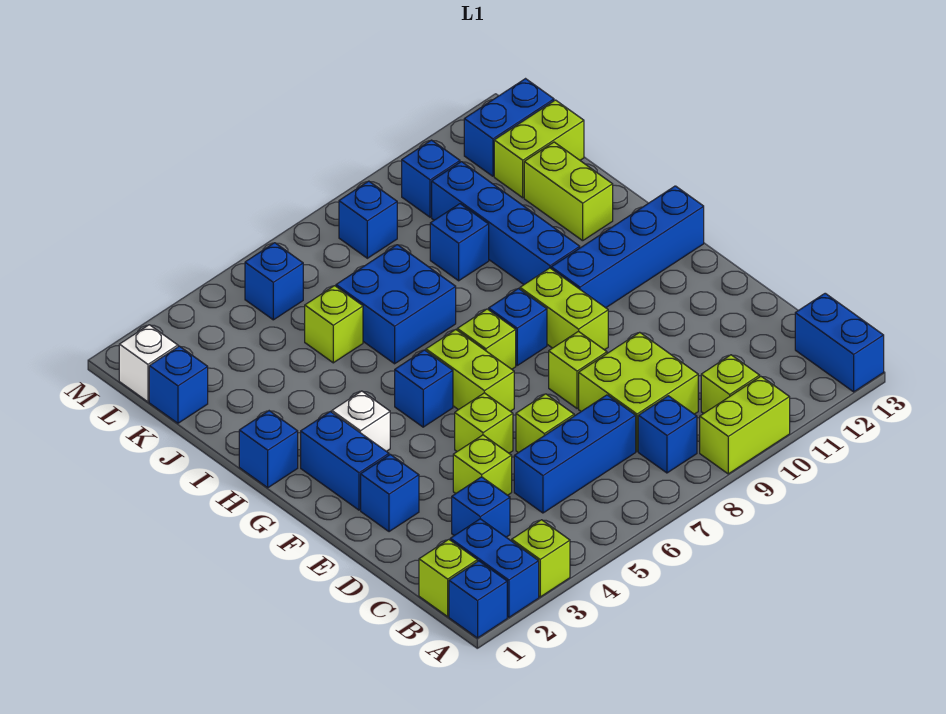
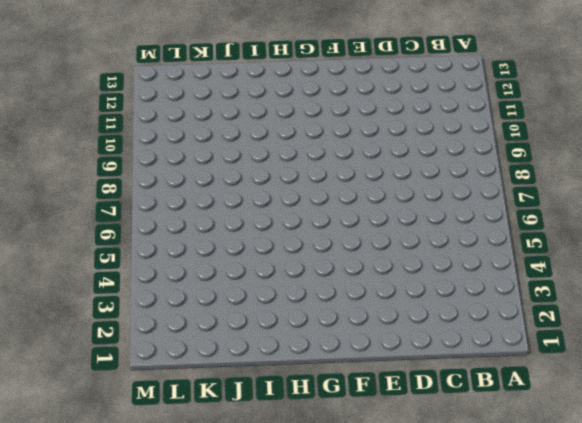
none -> blue brick A1 level 1
none -> blue brick A2:B2 level 1
none -> lime brick A3 level 1
none -> lime brick A9:A10 level 1

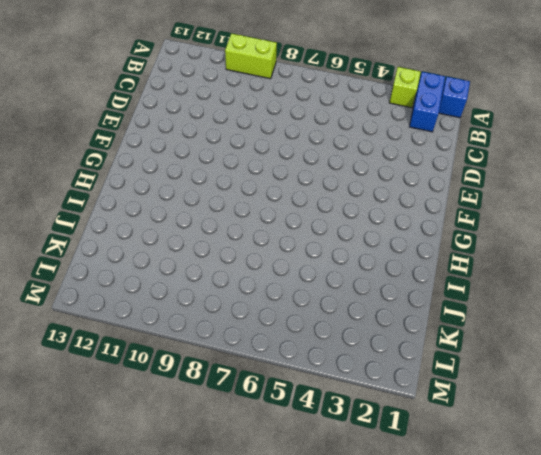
none -> blue brick A13:B13 level 1
none -> lime brick B1 level 1
none -> blue brick B8 level 1
none -> lime brick B10 level 1

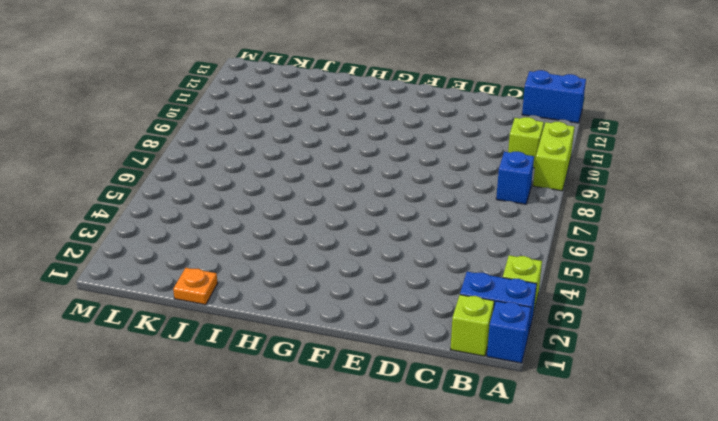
orange plate J1 level 1 -> none
none -> blue brick C3 level 1
none -> blue brick C5:C7 level 1
none -> lime brick C8:D9 level 1
none -> lime brick D4 level 1

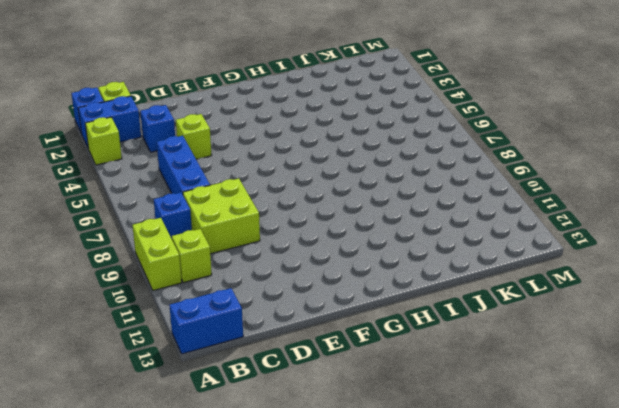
none -> lime brick D6 level 1
none -> blue brick E2 level 1
none -> lime brick E5 level 1
none -> lime brick E8 level 1

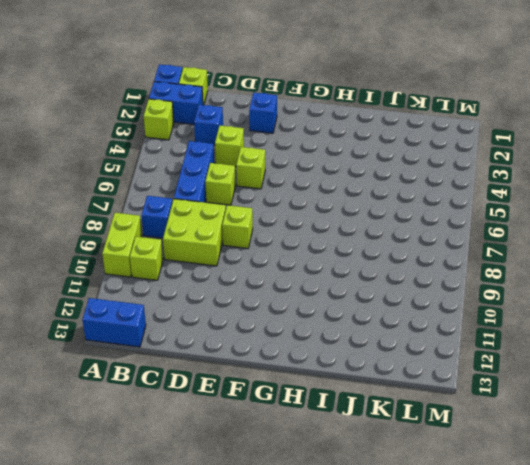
none -> blue brick F2:G2 level 1
none -> lime brick F6:G6 level 1
none -> lime brick F9:G9 level 1
none -> white brick G3 level 1

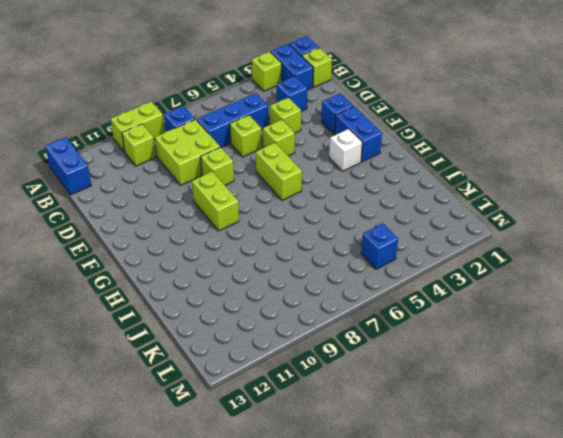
none -> blue brick G5 level 1
none -> lime brick G7 level 1
none -> blue brick G8 level 1
none -> blue brick G10:G13 level 1

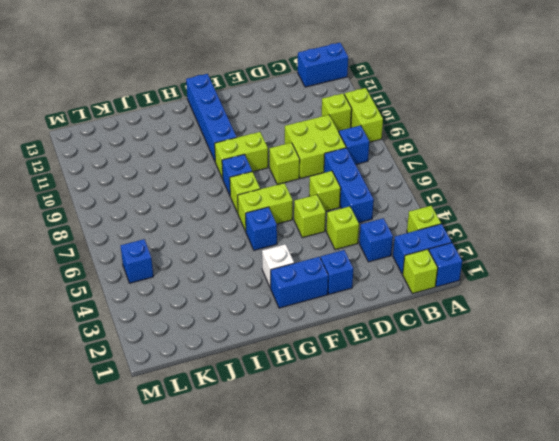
none -> blue brick H1 level 1
none -> blue brick H10:K10 level 1
none -> blue brick I6:J7 level 1
none -> lime brick I12:J12 level 1

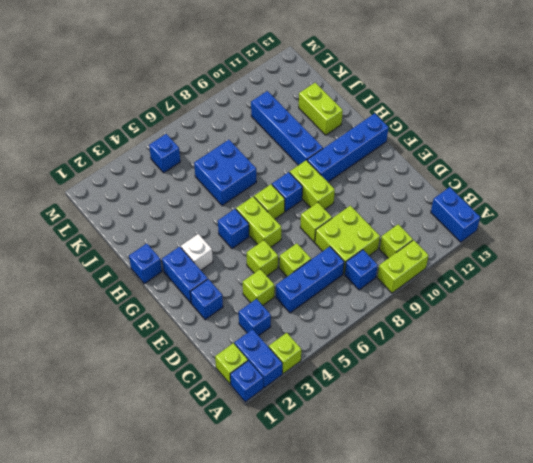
none -> lime brick J5 level 1
none -> blue brick J9 level 1
none -> blue brick K1 level 1
none -> lime brick K12:K13 level 1

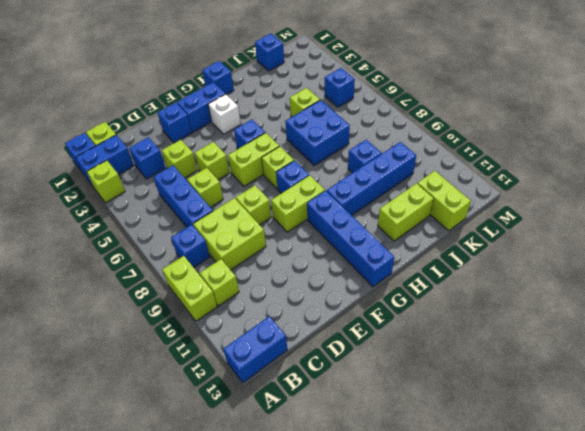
none -> white brick L1 level 1
none -> blue brick L8 level 1
none -> blue brick L10 level 1
none -> blue brick L12:L13 level 1

